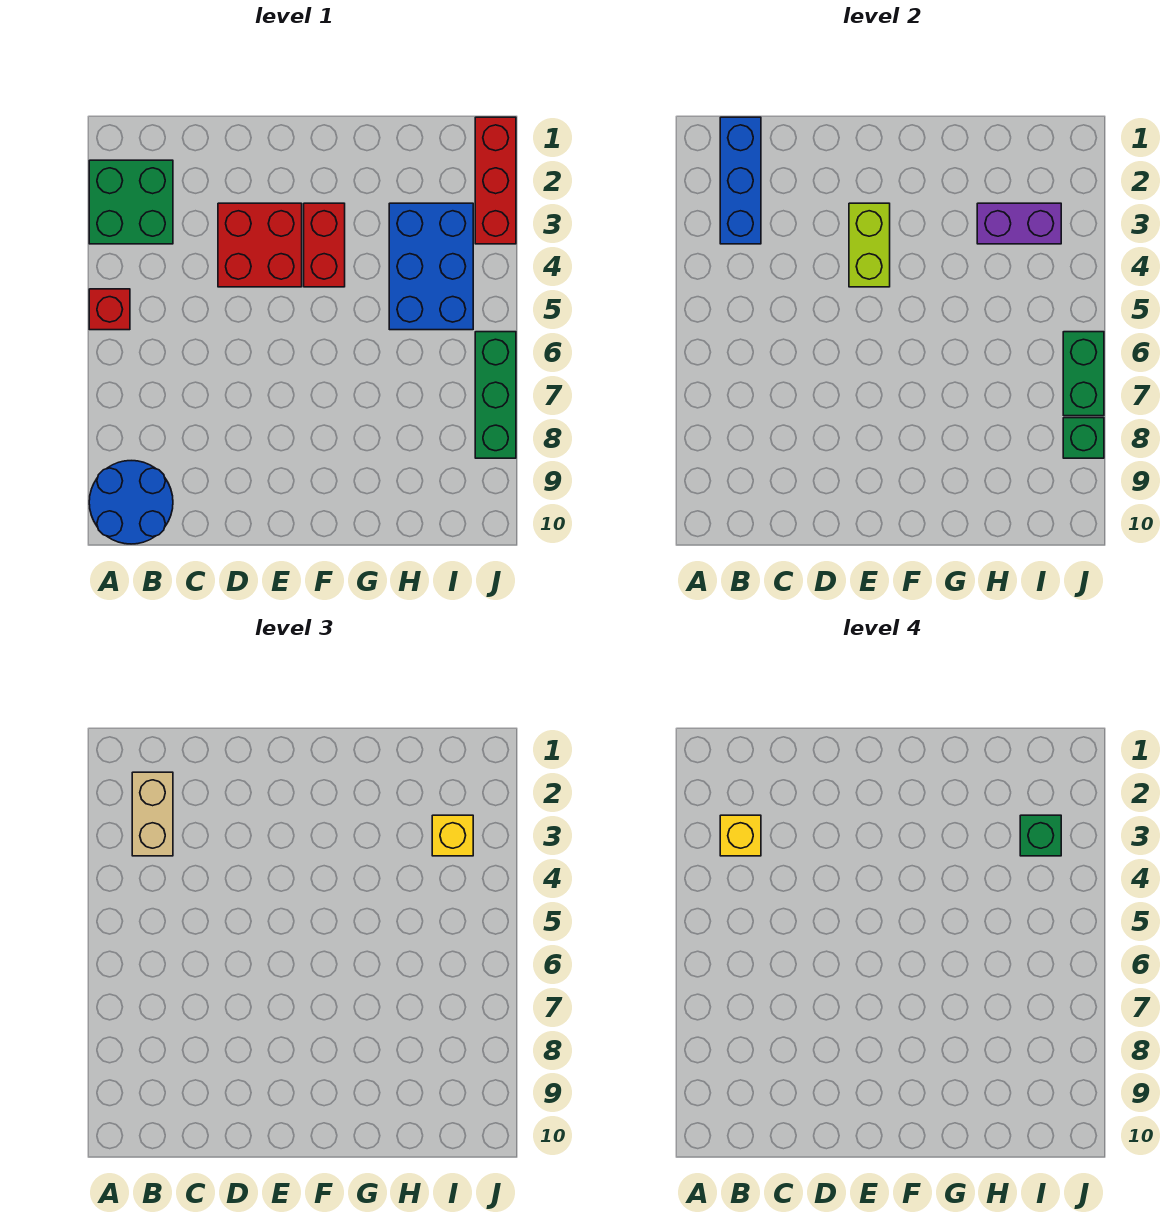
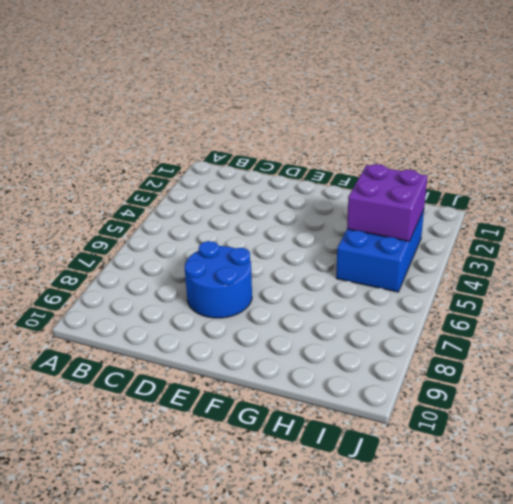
blue round brick D7:E8 level 1 -> blue round brick A9:B10 level 1
purple brick H3:I4 level 2 -> purple brick H3:I3 level 2
none -> green brick A2:B3 level 1
none -> red brick A5 level 1
none -> red brick D3:E4 level 1

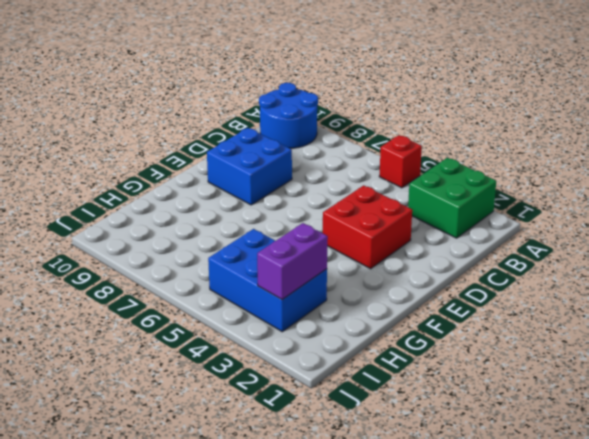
blue brick D8:E9 level 1 -> none
none -> red brick F3:F4 level 1
none -> red brick J1:J3 level 1
none -> green brick J6:J8 level 1

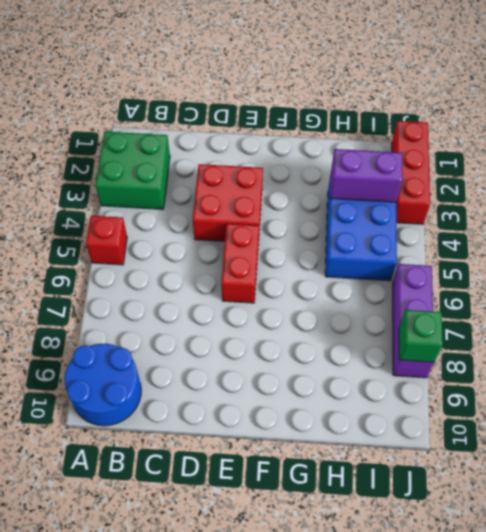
red brick E5:E6 level 1 -> red brick F3:F4 level 1
purple brick J6:J8 level 1 -> green brick J6:J8 level 1
none -> blue brick B1:B3 level 2
none -> lime brick E3:E4 level 2
none -> green brick J6:J7 level 2

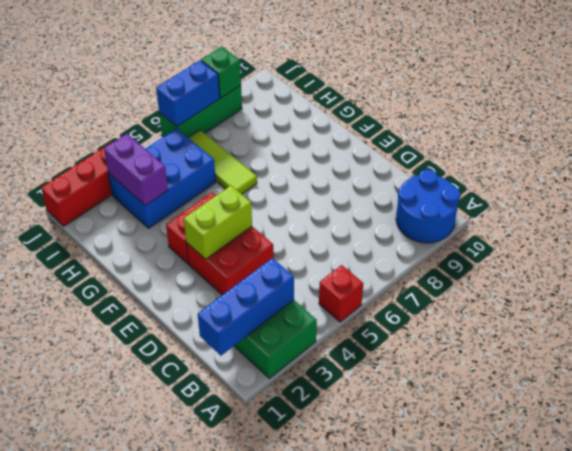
lime tile G6:I6 level 1 -> none
blue brick J6:J7 level 2 -> green brick J6:J7 level 2
none -> tan brick B2:B3 level 3
none -> yellow brick I3 level 3
none -> yellow brick B3 level 4

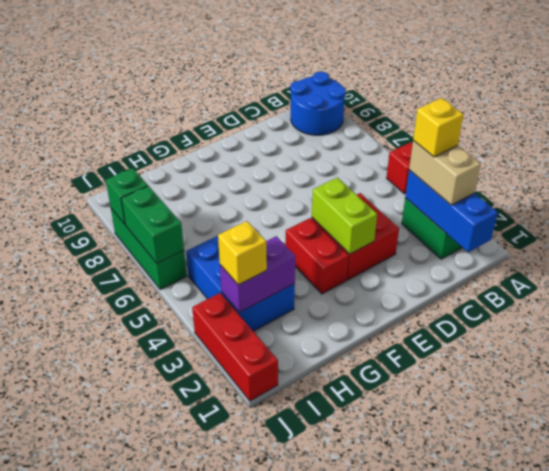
none -> green brick I3 level 4

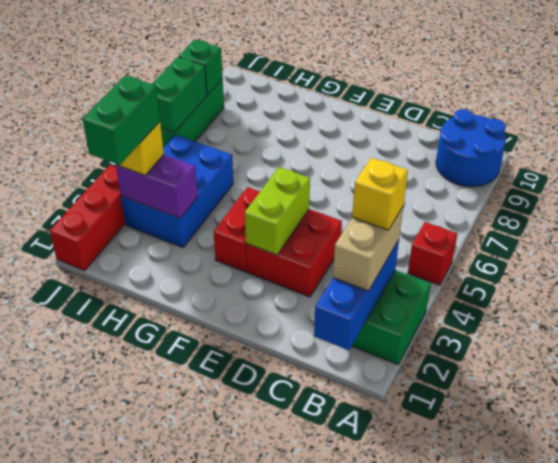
green brick I2:I3 level 4 -> green brick I3 level 4

